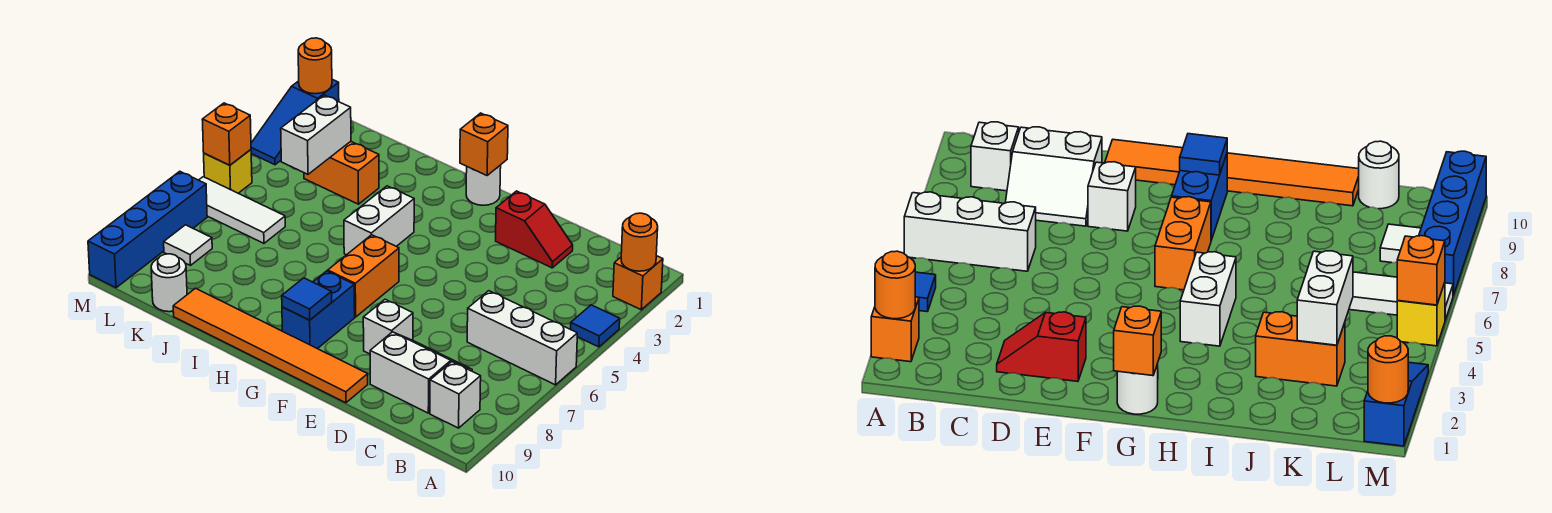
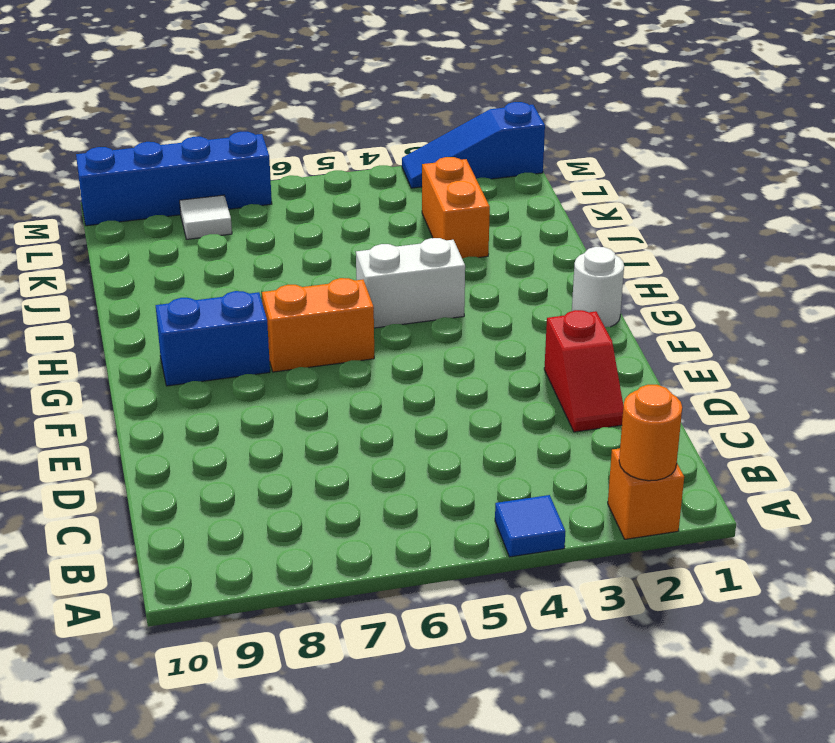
none -> white brick A6:C6 level 1
none -> white brick B9 level 1
none -> white slope C8:D9 level 1 top 9

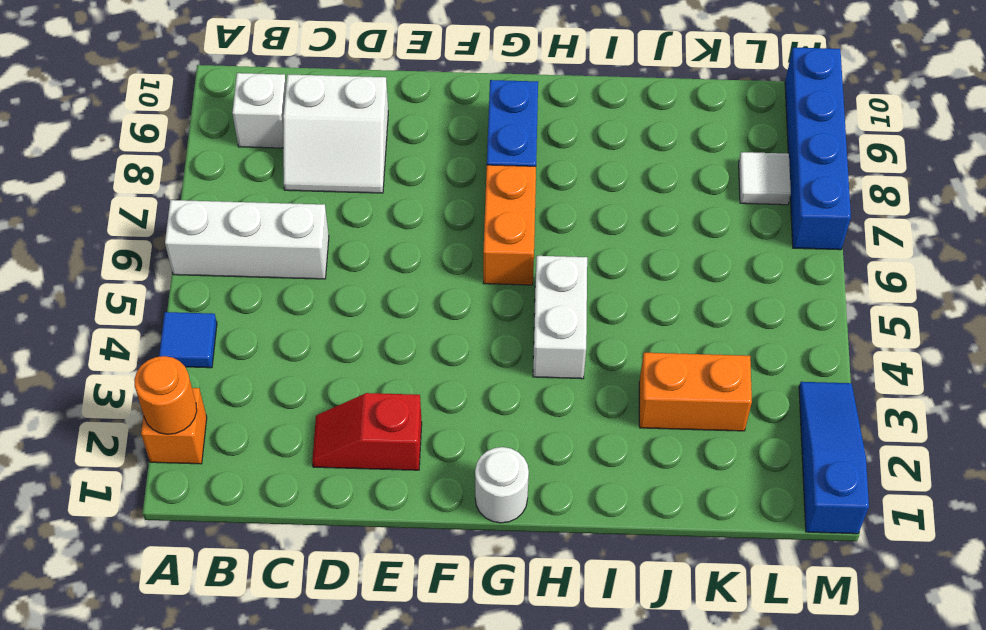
none -> white brick E8 level 1
none -> orange tile E10:J10 level 1
none -> white tile K6:M6 level 1

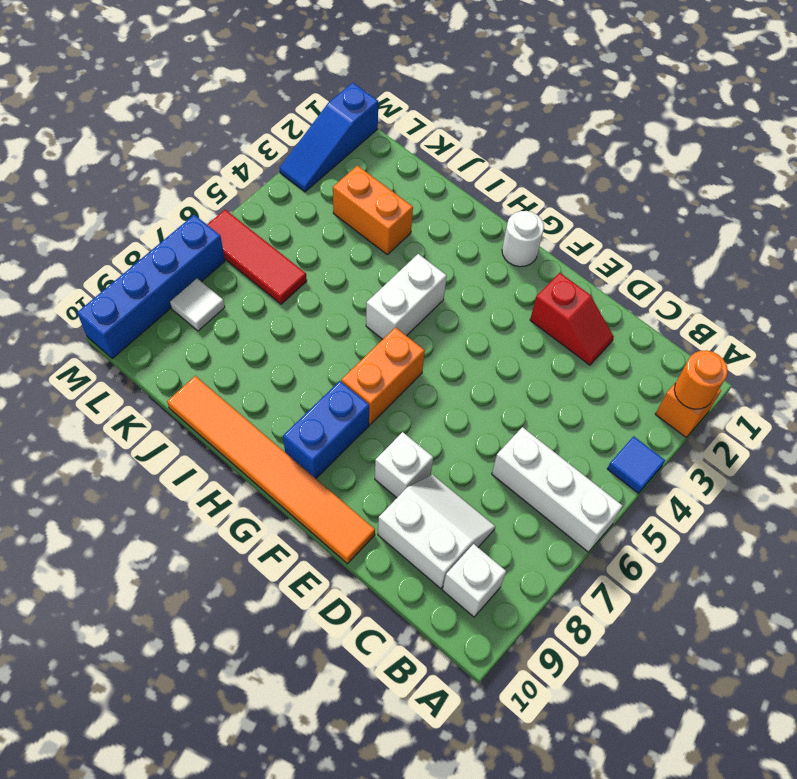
red tile K6:M6 level 1 -> white tile K6:M6 level 1
none -> white round brick K10 level 1
none -> yellow brick M5 level 1
none -> orange brick G1 level 2

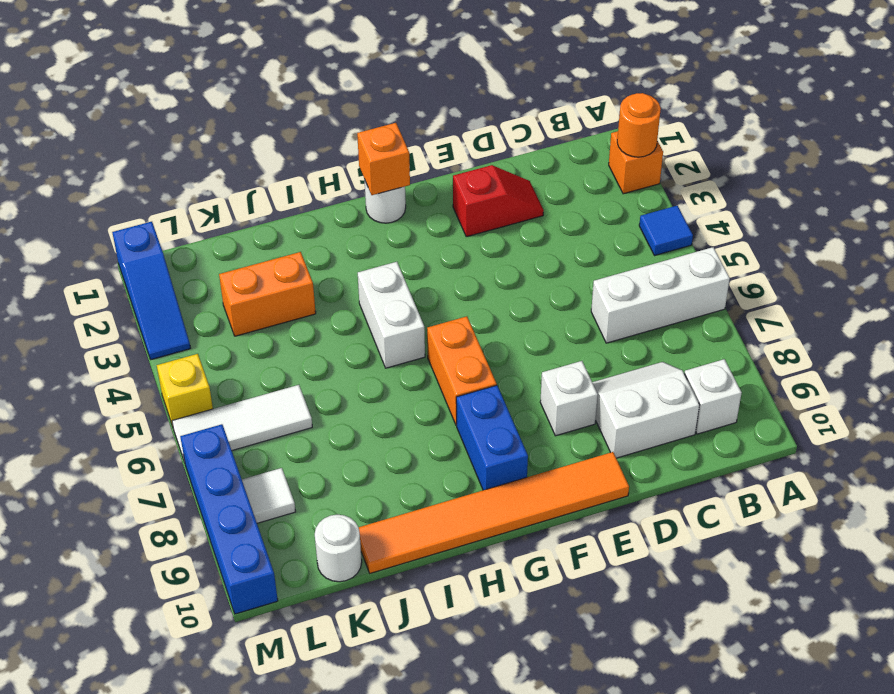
none -> blue tile G9 level 2
none -> white brick K3:K4 level 2
none -> orange round brick M1 level 2

